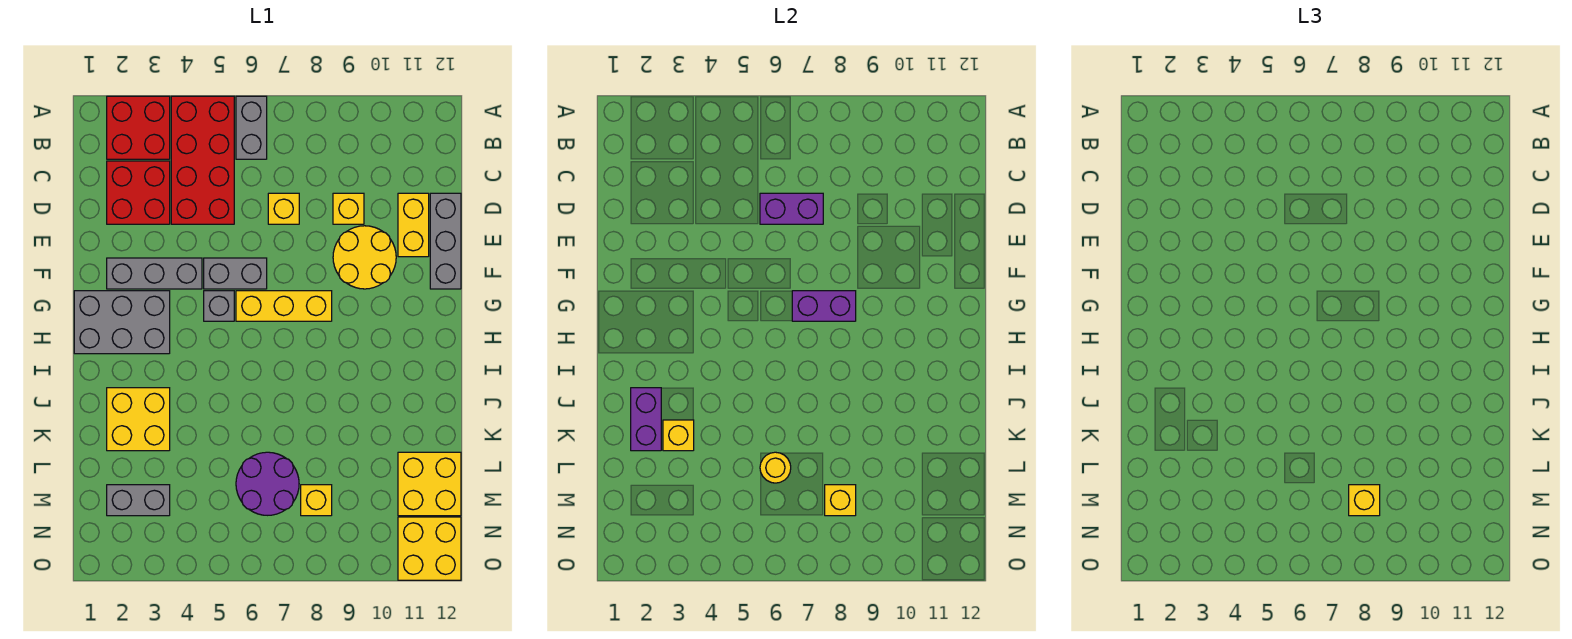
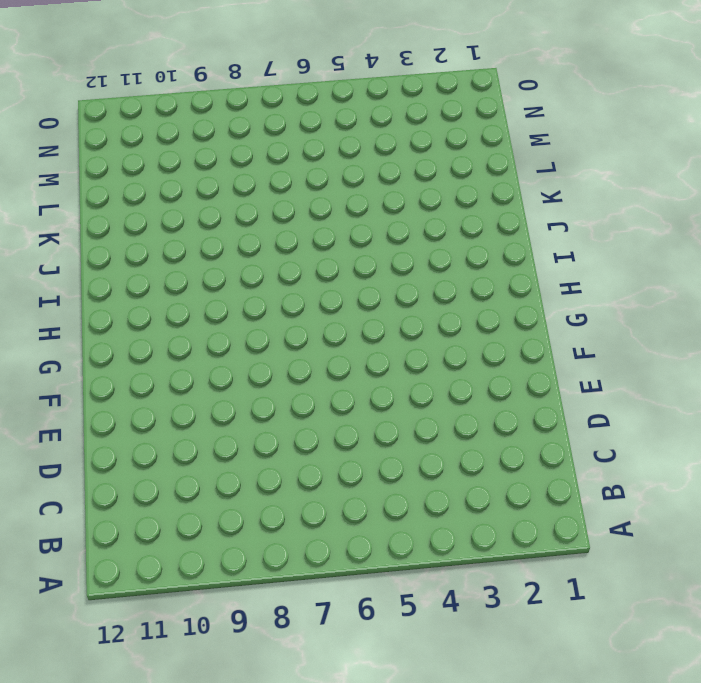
none -> red brick A2:B3 level 1
none -> red brick A4:D5 level 1
none -> grey brick A6:B6 level 1

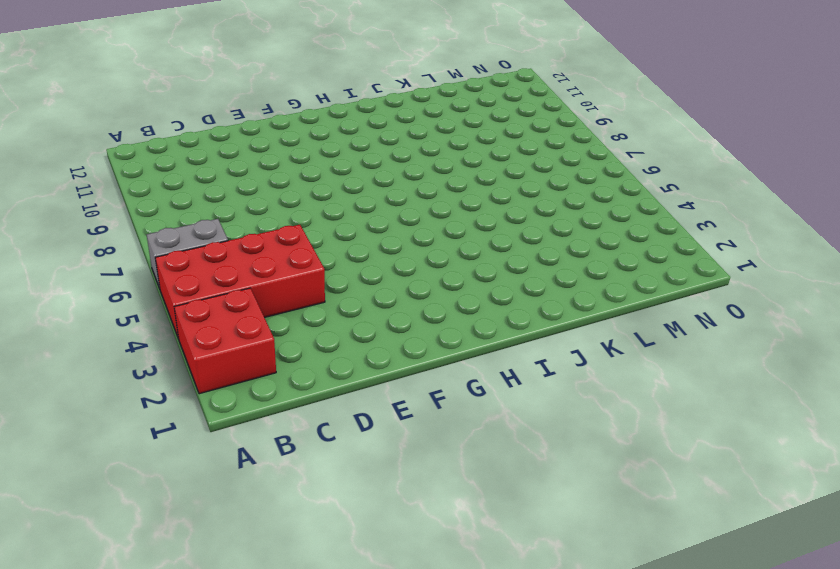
none -> red brick C2:D3 level 1
none -> yellow brick D7 level 1
none -> yellow brick D9 level 1

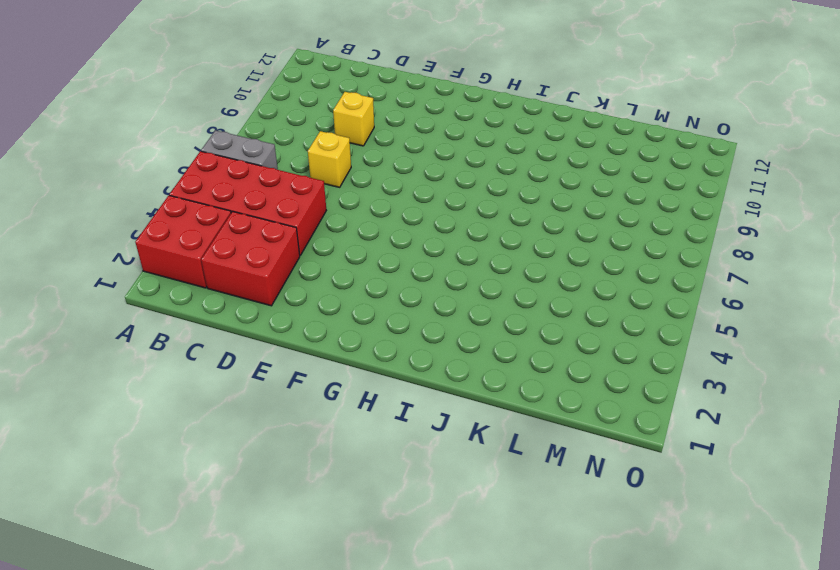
none -> yellow brick D11:E11 level 1
none -> grey brick D12:F12 level 1
none -> yellow round brick E9:F10 level 1

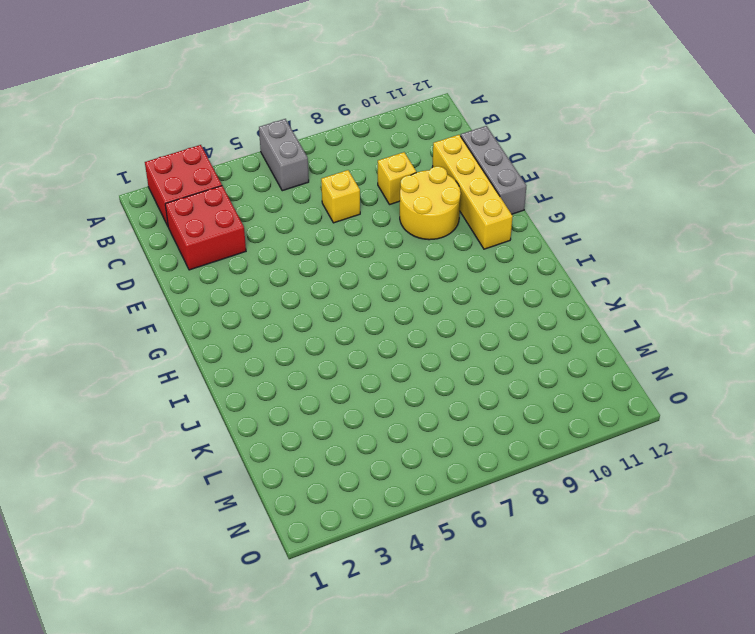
yellow brick D11:G11 level 1 -> yellow brick D11:E11 level 1
none -> red brick A4:D5 level 1
none -> grey brick F2:F4 level 1
none -> grey brick F5:F6 level 1

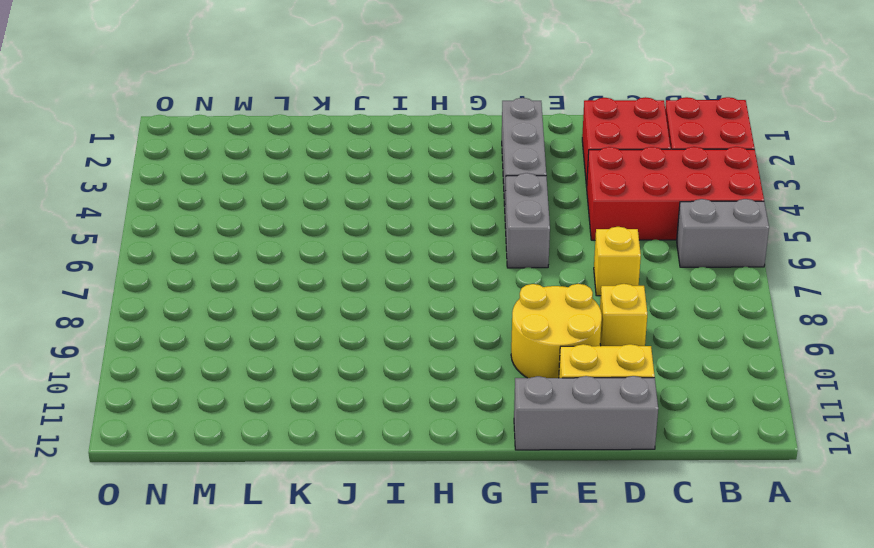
none -> grey brick G1:H3 level 1
none -> grey brick G5 level 1
none -> yellow brick G6:G8 level 1

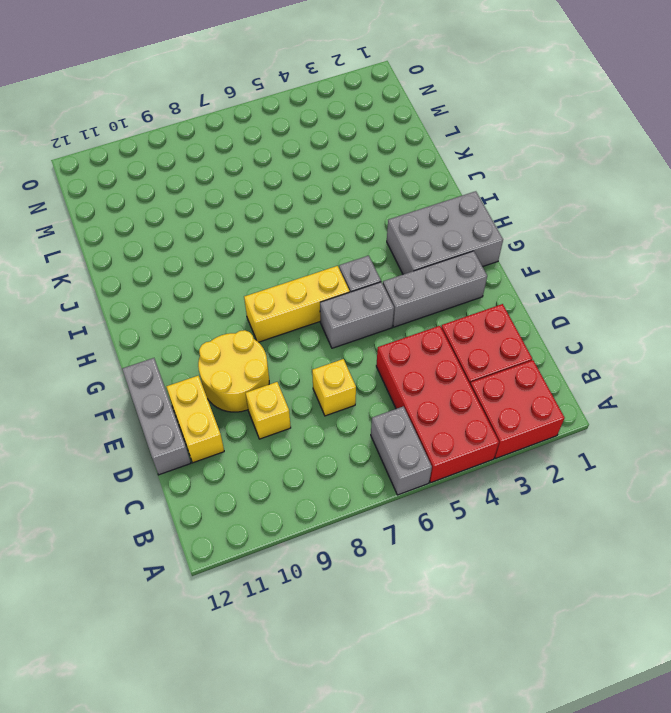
none -> yellow brick J2:K3 level 1
none -> purple round brick L6:M7 level 1
none -> yellow brick L11:M12 level 1

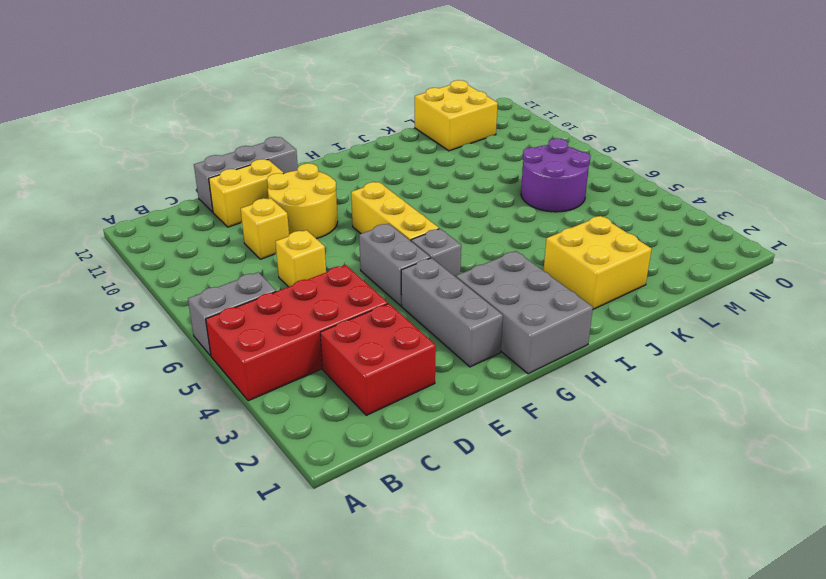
none -> red brick A2:B3 level 1
none -> grey brick M2:M3 level 1
none -> yellow brick M8 level 1

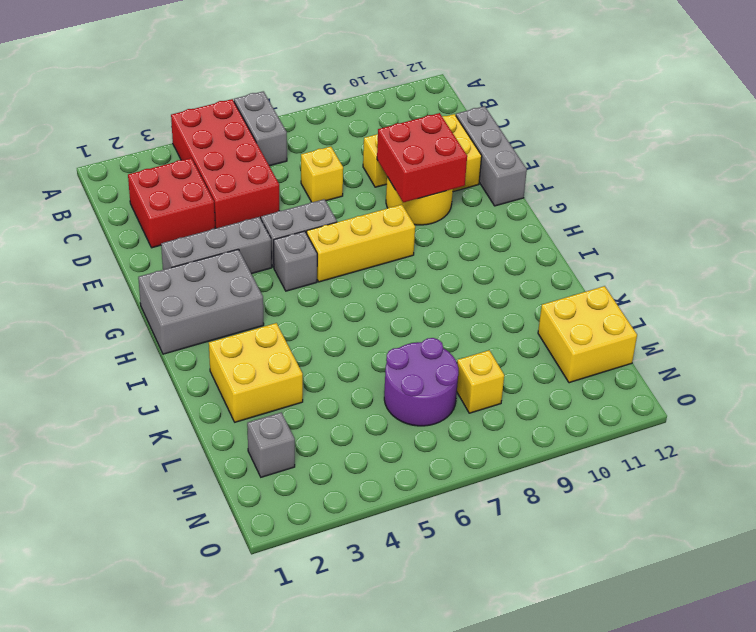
red brick E9:F10 level 2 -> red brick A2:B3 level 1
grey brick M2 level 1 -> grey brick M2:M3 level 1
none -> yellow brick N11:O12 level 1
none -> purple brick D6:D7 level 2
none -> purple brick G7:G8 level 2

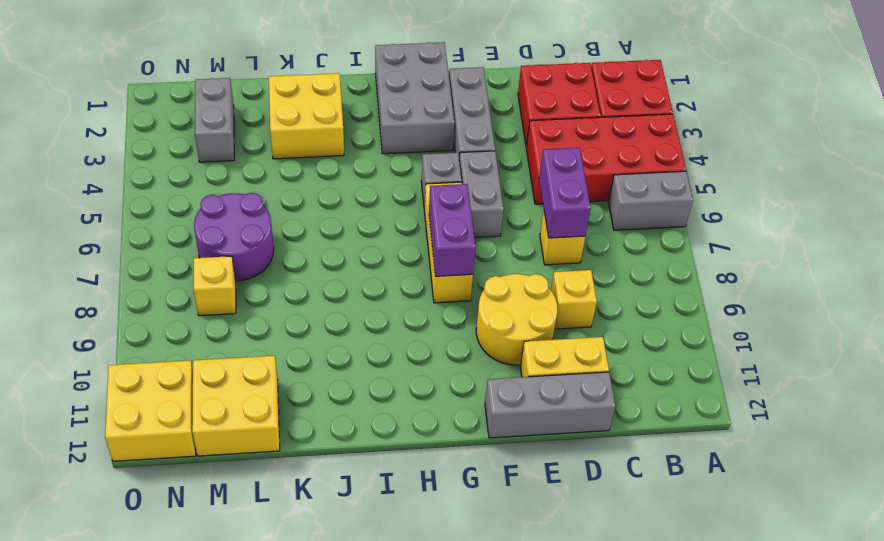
none -> purple brick J2:K2 level 2
none -> yellow brick K3 level 2
none -> yellow round brick L6 level 2

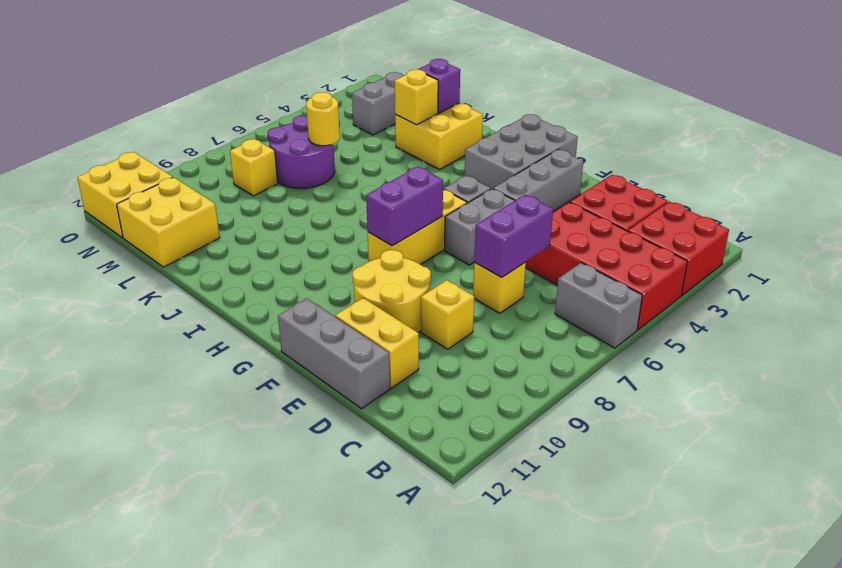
purple brick K2 level 2 -> purple brick J2:K2 level 2
none -> yellow brick M8 level 2
none -> yellow brick M8 level 3

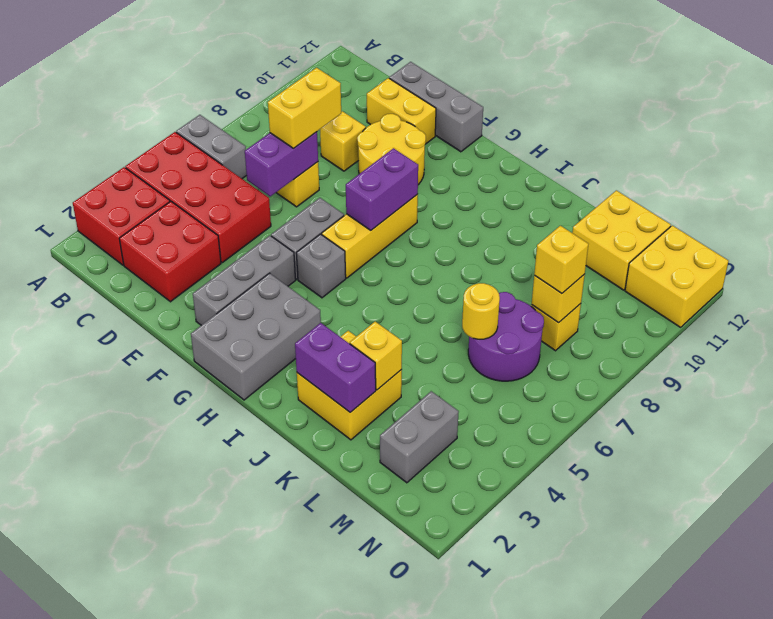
yellow brick D7:D8 level 3 -> none

